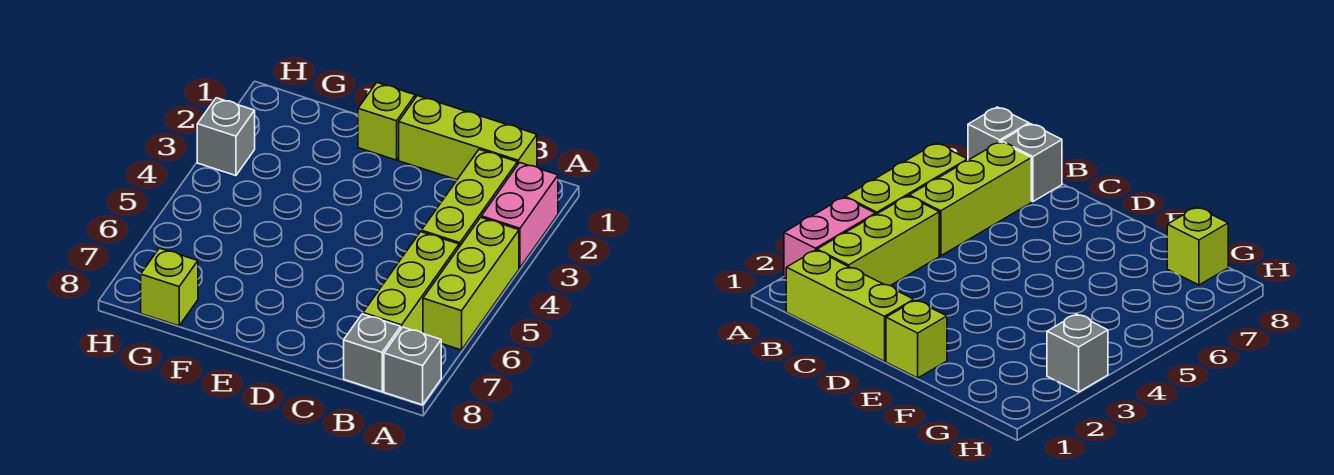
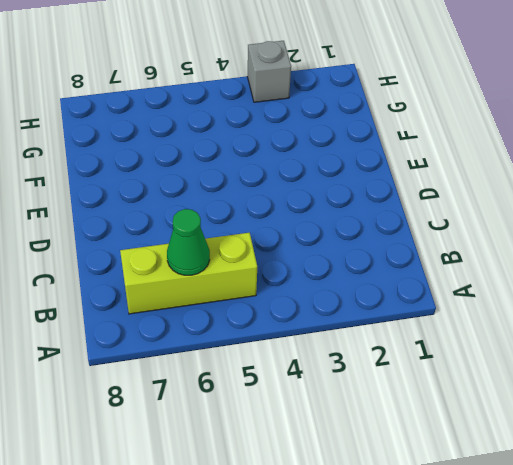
green cone B6 level 2 -> none
none -> pink brick A2:A3 level 1
none -> lime brick A4:A6 level 1

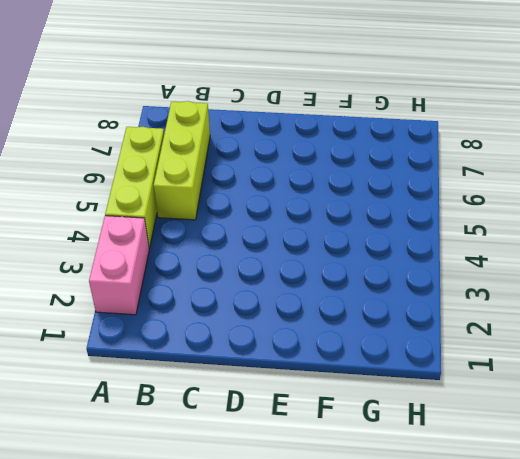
none -> grey brick A8 level 1
none -> lime brick B1:D1 level 1

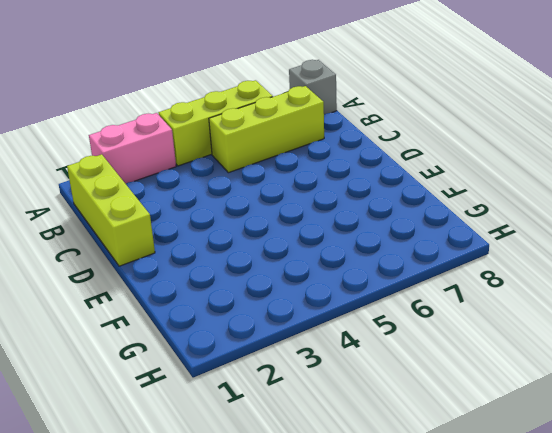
none -> lime brick B2:B4 level 1
none -> grey brick B8 level 1

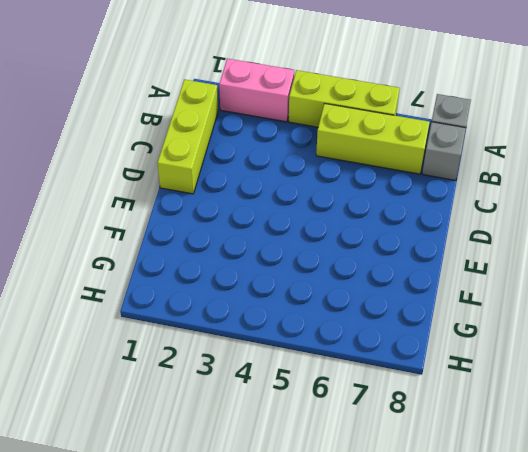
none -> lime brick B2:B4 level 1
none -> lime brick E1 level 1

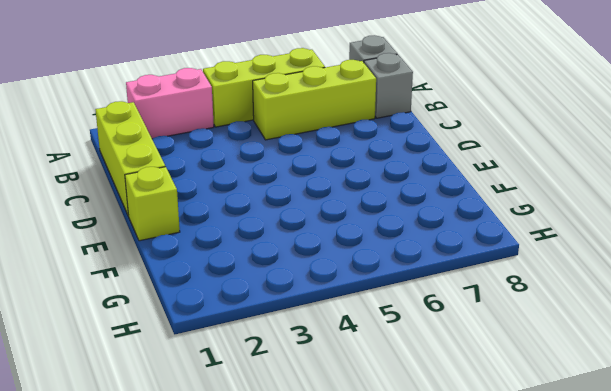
none -> lime brick B2:B4 level 1
none -> lime brick G8 level 1

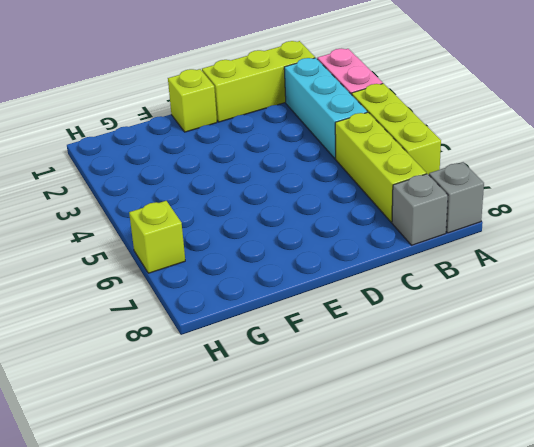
cyan brick B2:B4 level 1 -> lime brick B2:B4 level 1
lime brick H6 level 1 -> lime brick G8 level 1
none -> grey brick H3 level 1

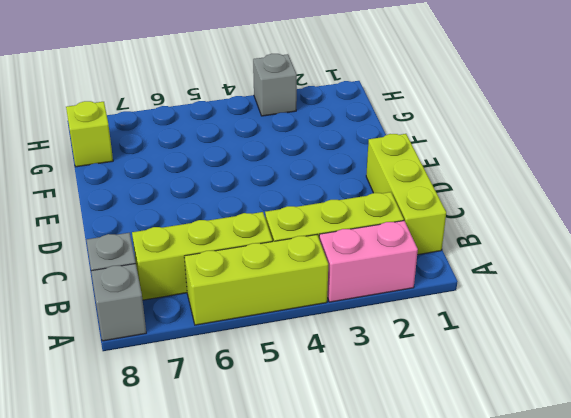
none -> lime brick E1 level 1

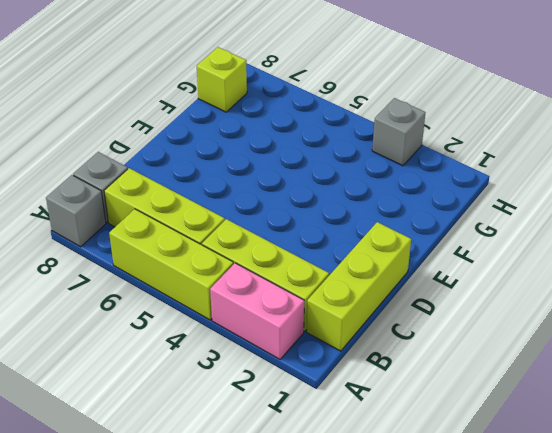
none -> lime brick E1 level 1

